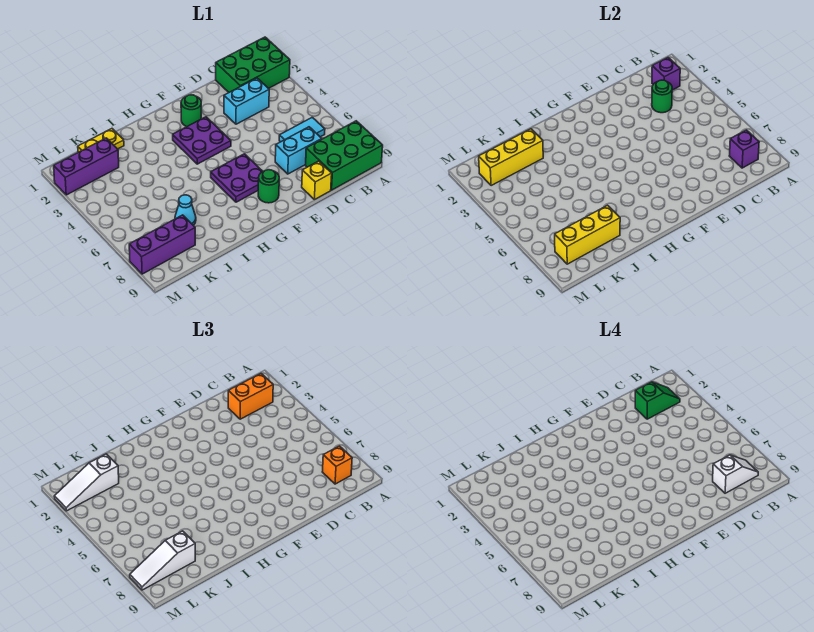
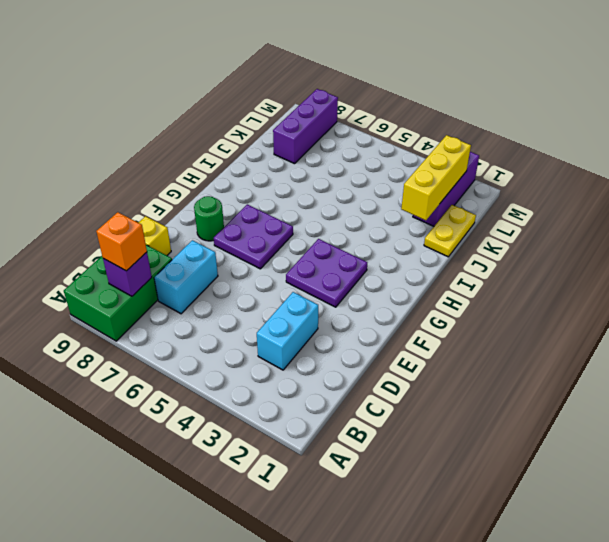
none -> green brick A1:C2 level 1
none -> cyan tile B6:C6 level 1
none -> green round brick F2 level 1

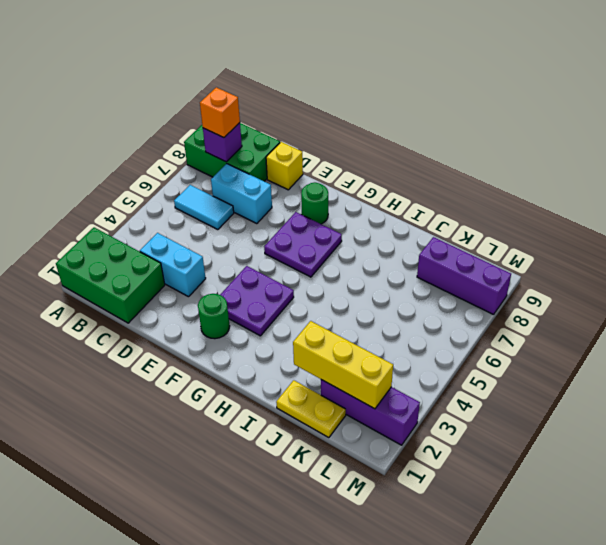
none -> cyan cone J7 level 1
none -> purple brick B2 level 2
none -> green round brick C3 level 2

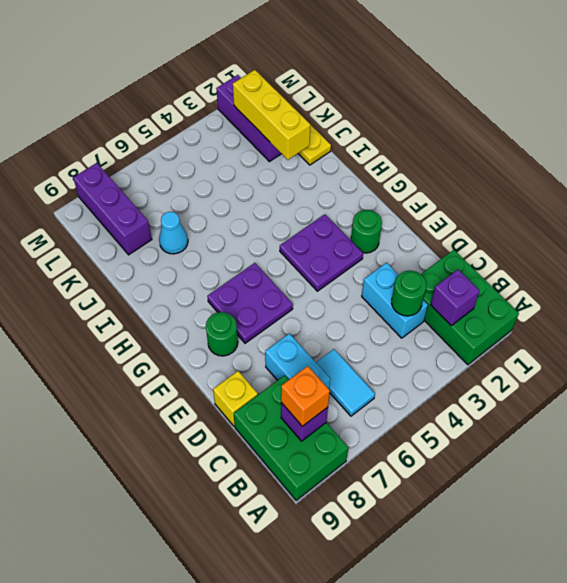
none -> yellow brick J8:L8 level 2
none -> orange brick B2:C2 level 3
none -> white slope K2:M2 level 3 top K

